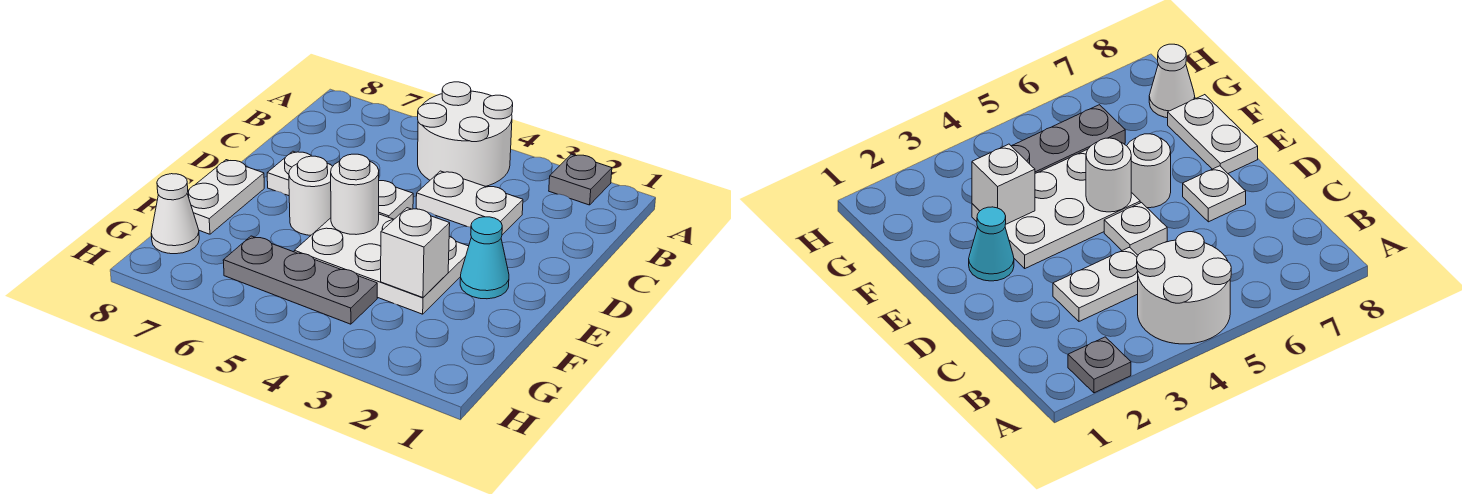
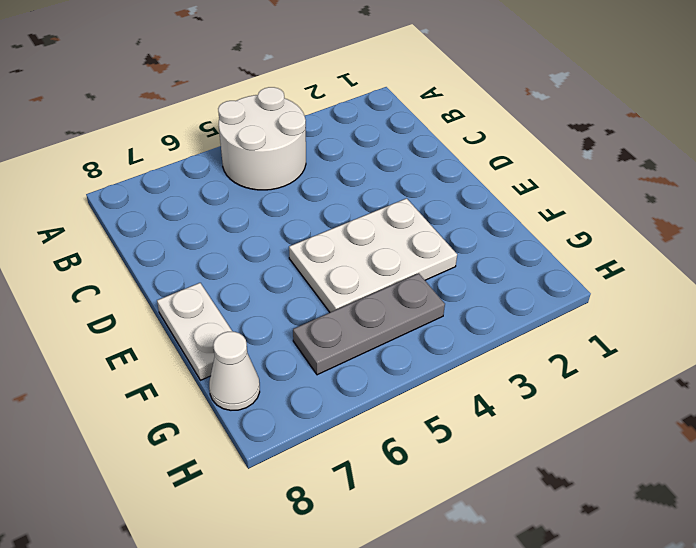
none -> grey plate A2 level 1
none -> white plate C3:C4 level 1
none -> white plate D5 level 1

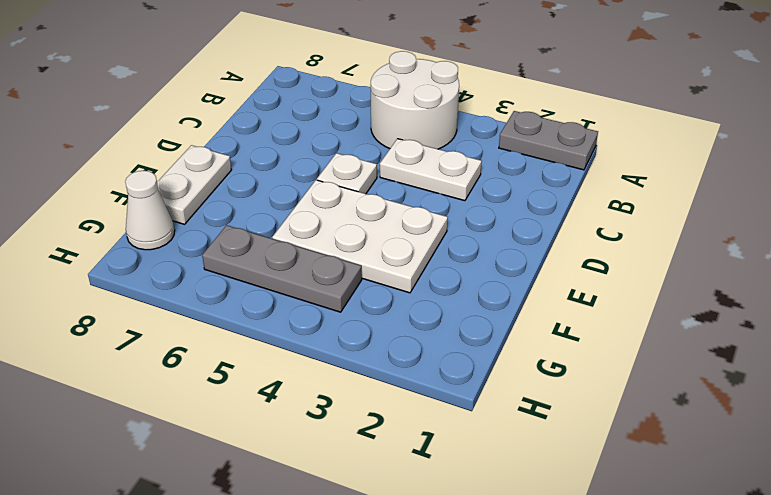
grey plate A1:A2 level 1 -> grey plate A2 level 1
none -> white plate D7 level 1
none -> cyan cone E2 level 1
none -> white round brick E6 level 1

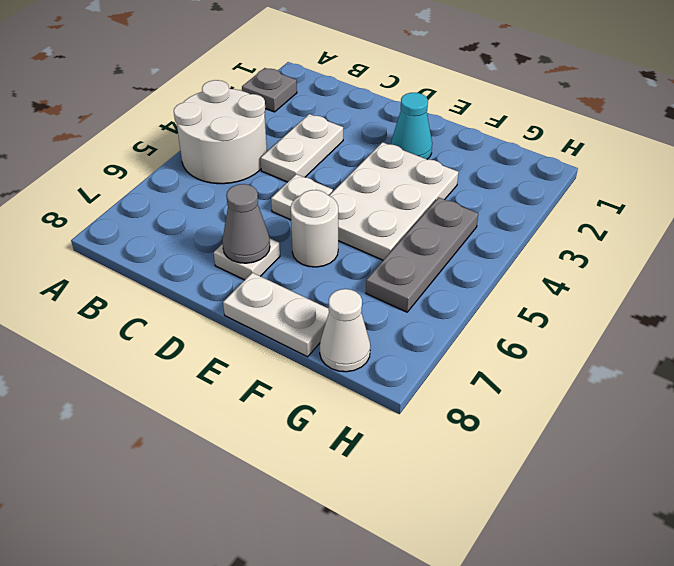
grey cone D7 level 2 -> none
none -> white round brick E5 level 2
none -> white brick F3 level 2

